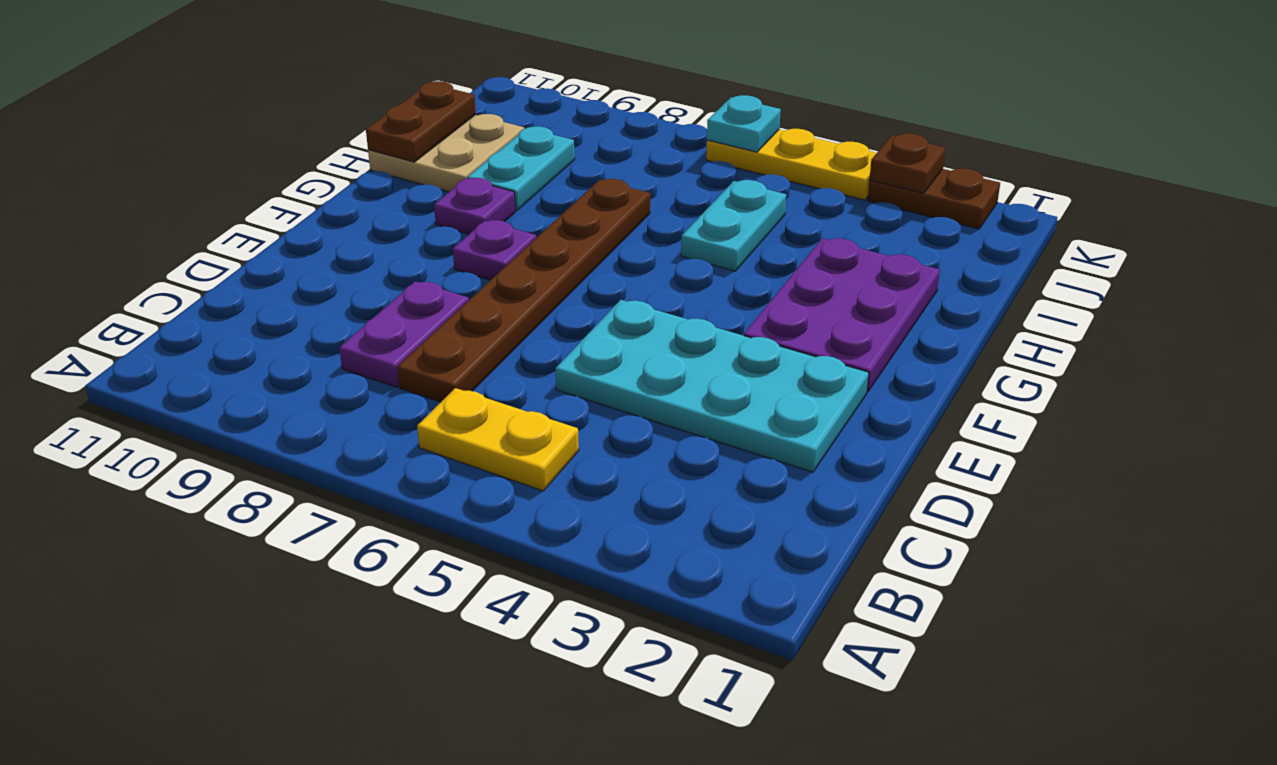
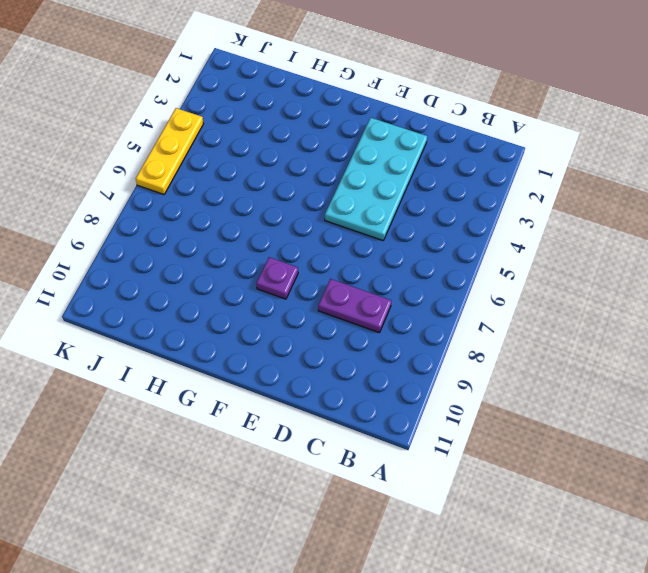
none -> yellow plate B5:B6 level 1
none -> brown plate C7:H7 level 1
none -> purple plate F2:H3 level 1

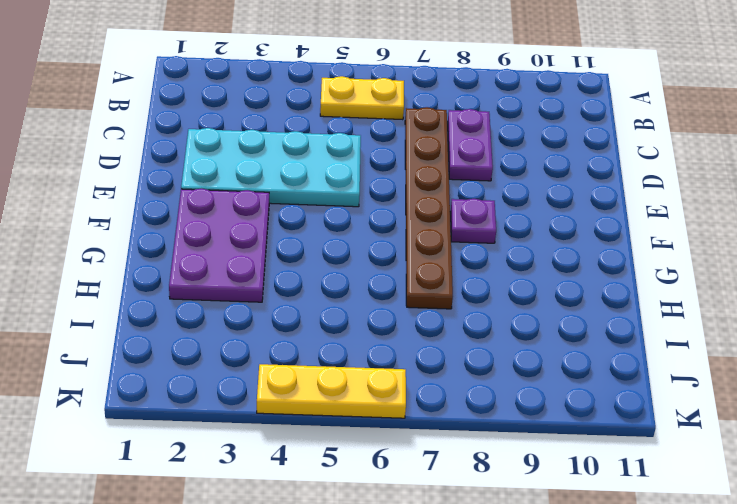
none -> purple plate G9 level 1
none -> cyan plate H5:I5 level 1
none -> cyan plate H9:I9 level 1

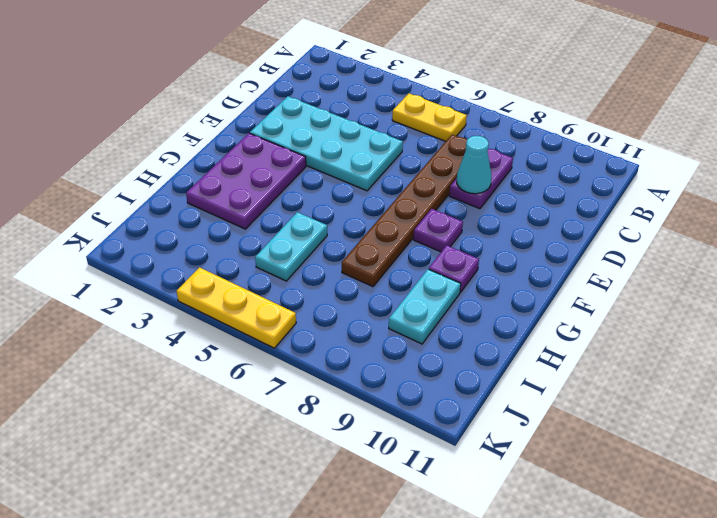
cyan cone D8 level 2 -> none
none -> tan plate H10:I11 level 1
none -> brown plate K2:K3 level 1
none -> brown plate H11:I11 level 2

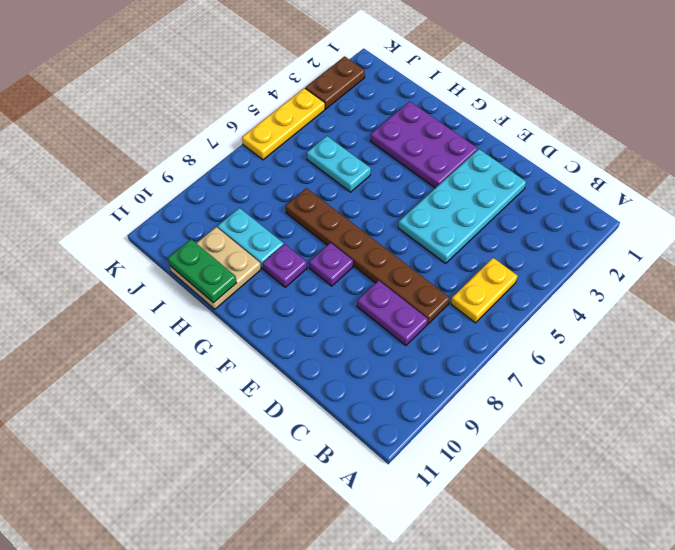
green plate H11:I11 level 2 -> brown plate H11:I11 level 2
none -> brown plate K3 level 2
none -> cyan plate K6 level 2

